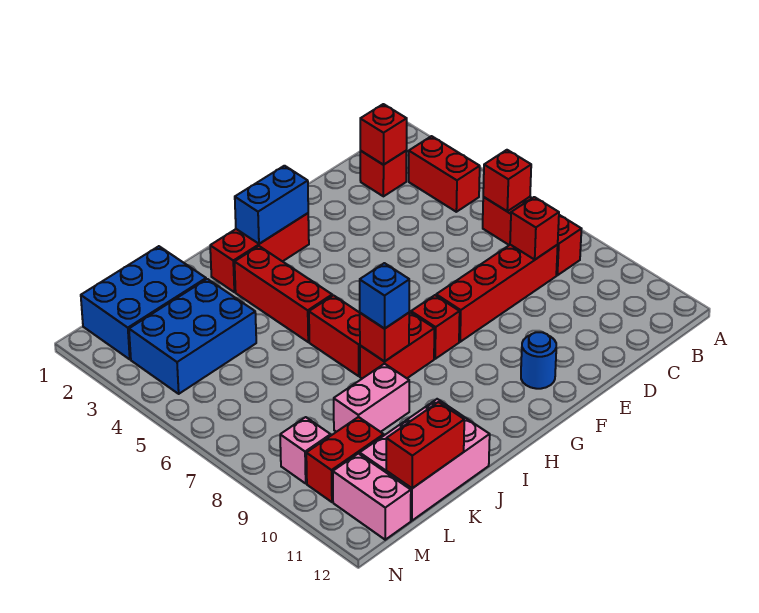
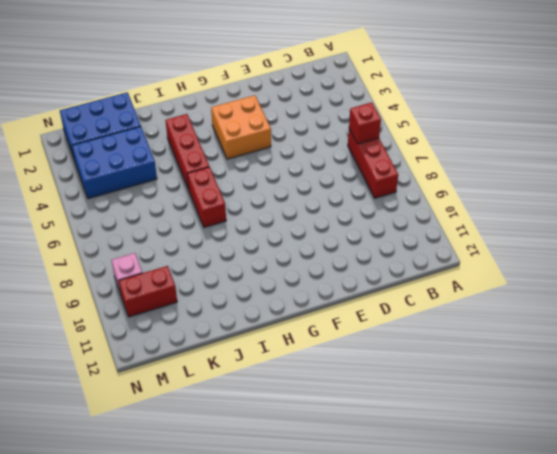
orange brick F3:G4 level 1 -> none
none -> red brick B3:B4 level 1
none -> red brick C2 level 1
none -> red brick C8:F8 level 1

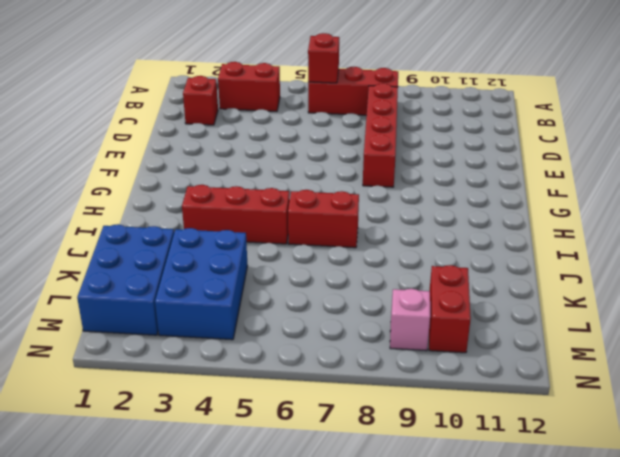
none -> blue round brick F11 level 1
none -> red brick G2:I2 level 1
none -> red brick G8 level 1

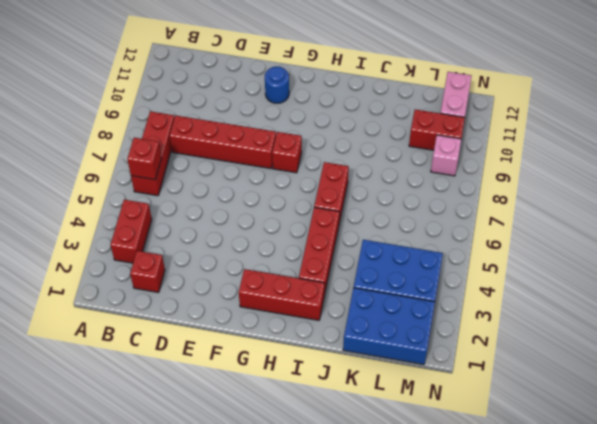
none -> red brick H8:I8 level 1
none -> pink brick J9:K9 level 1
none -> pink brick J11:L12 level 1

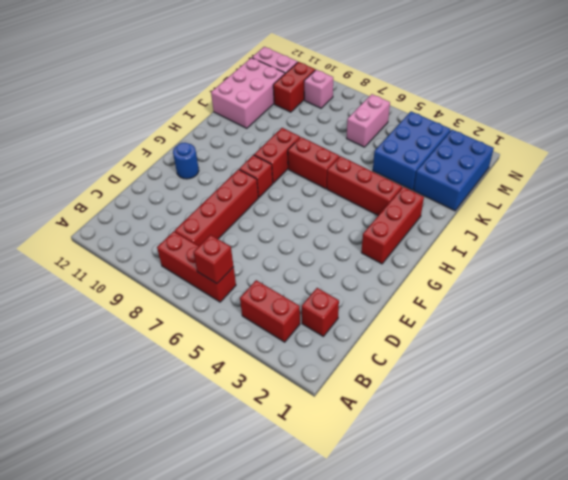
pink brick L6:M6 level 1 -> pink brick J9:K9 level 1
none -> red brick C2 level 2
none -> red brick C8 level 2
none -> blue brick G2:H2 level 2

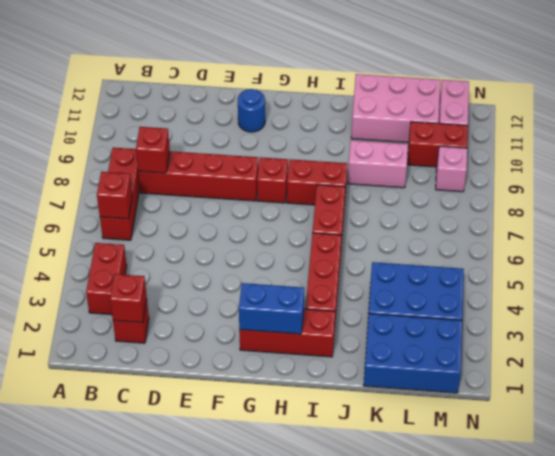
none -> red brick I8 level 2
none -> red brick K12:L12 level 2
none -> blue brick I8 level 3

